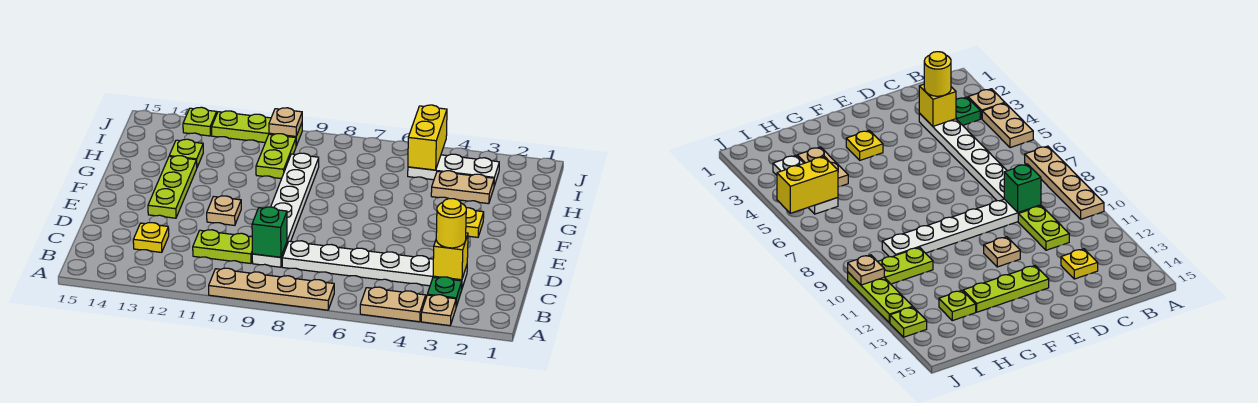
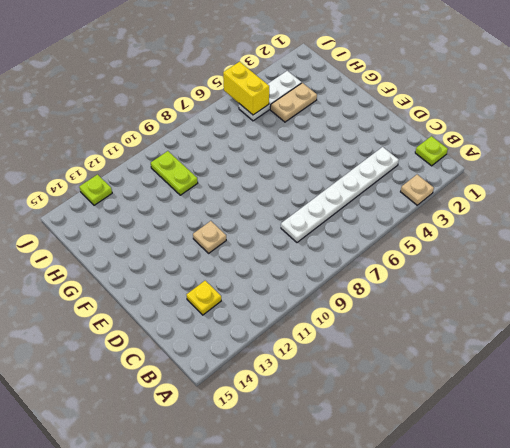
lime plate B1 level 1 -> lime plate H13 level 1
none -> tan plate A4:A5 level 1
none -> tan plate A7:A10 level 1
none -> green plate B3 level 1

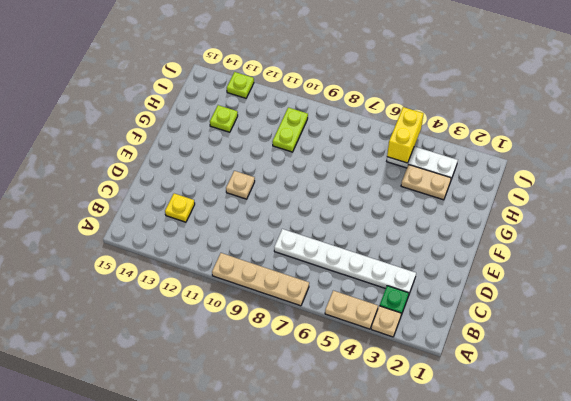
none -> white plate C9:H9 level 1
none -> lime plate C10:C11 level 1
none -> lime plate E13:G13 level 1

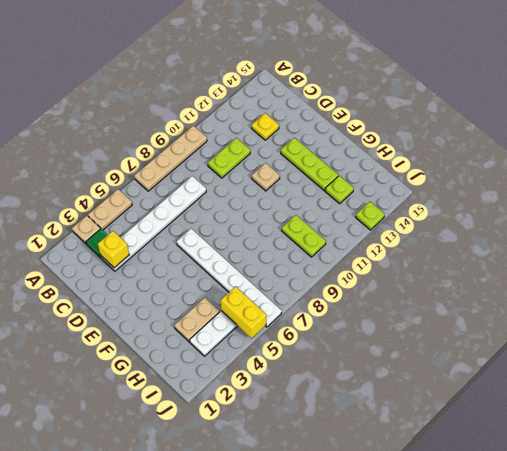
white plate E6:J6 level 1 -> white plate C9:H9 level 1
none -> yellow plate F3 level 1
none -> lime plate J10:J12 level 1
none -> green brick C9 level 2

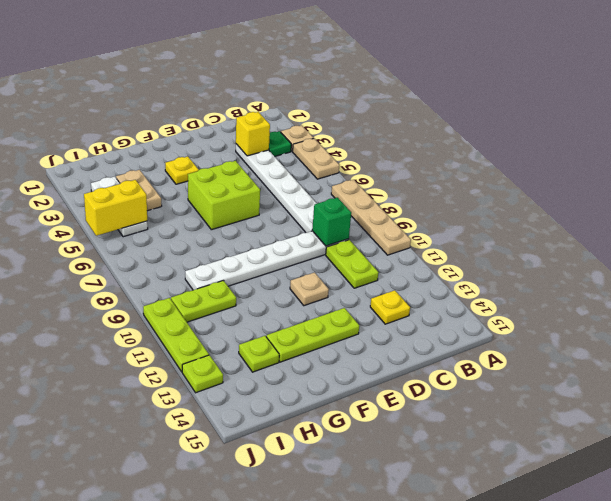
lime brick E5:F6 level 1 -> none
none -> tan plate J10 level 2
none -> yellow round brick C3 level 3

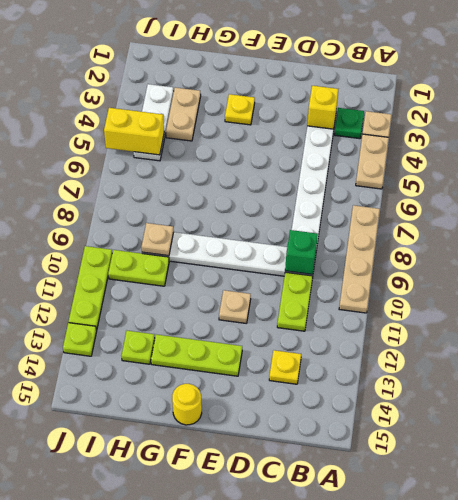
yellow round brick F15 level 1 -> yellow round brick C3 level 3
tan plate H9 level 2 -> tan plate J10 level 2

